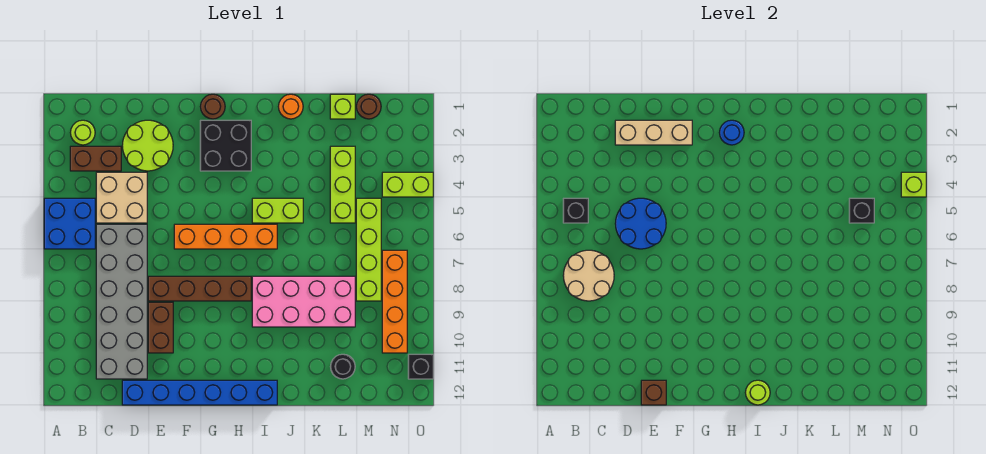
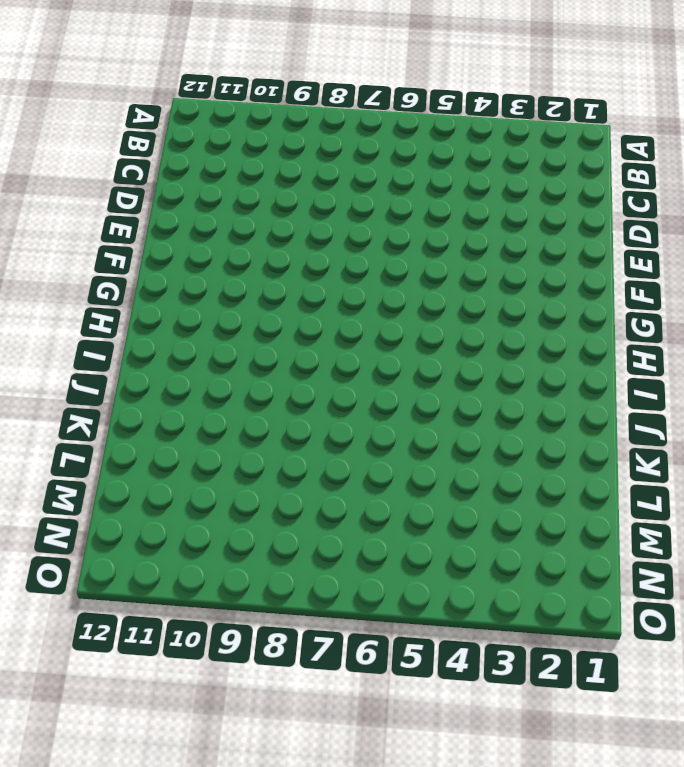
none -> blue brick A5:B6 level 1
none -> lime round brick B2 level 1
none -> brown brick B3:C3 level 1
none -> tan brick C4:D5 level 1

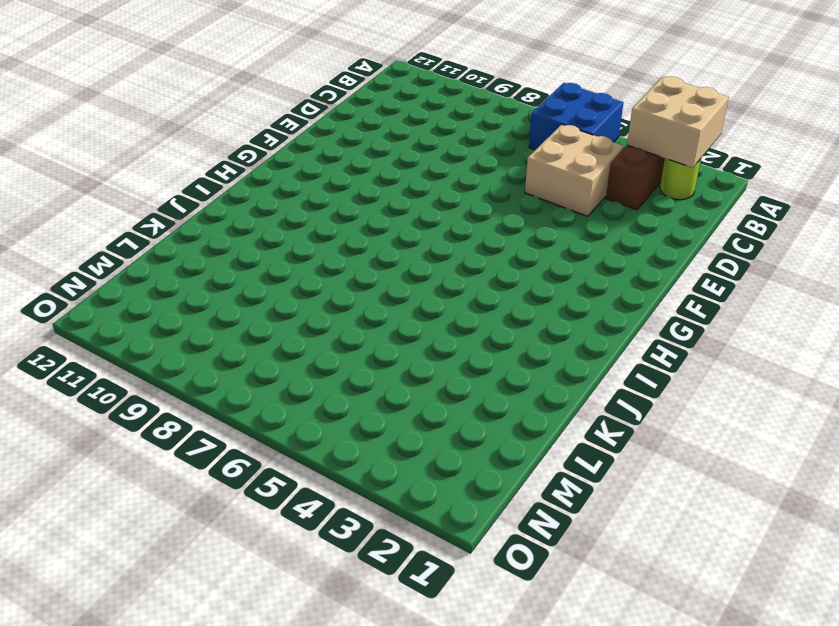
tan brick A2:B3 level 2 -> none
none -> grey brick C6:D11 level 1
none -> lime round brick D2:E3 level 1
none -> blue brick D12:I12 level 1
none -> brown brick E8:H8 level 1

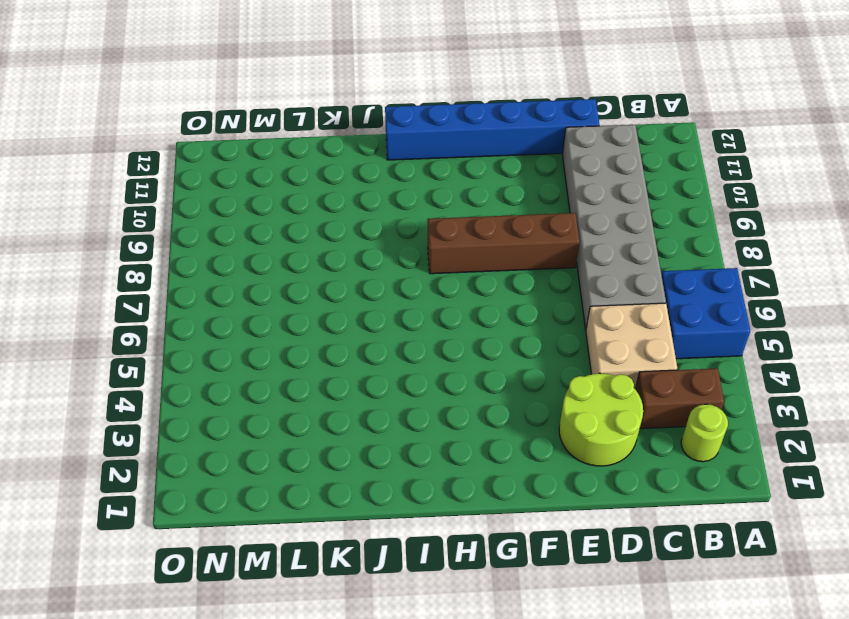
none -> brown brick E9:E10 level 1
none -> orange brick F6:I6 level 1
none -> brown round brick G1 level 1
none -> black brick G2:H3 level 1

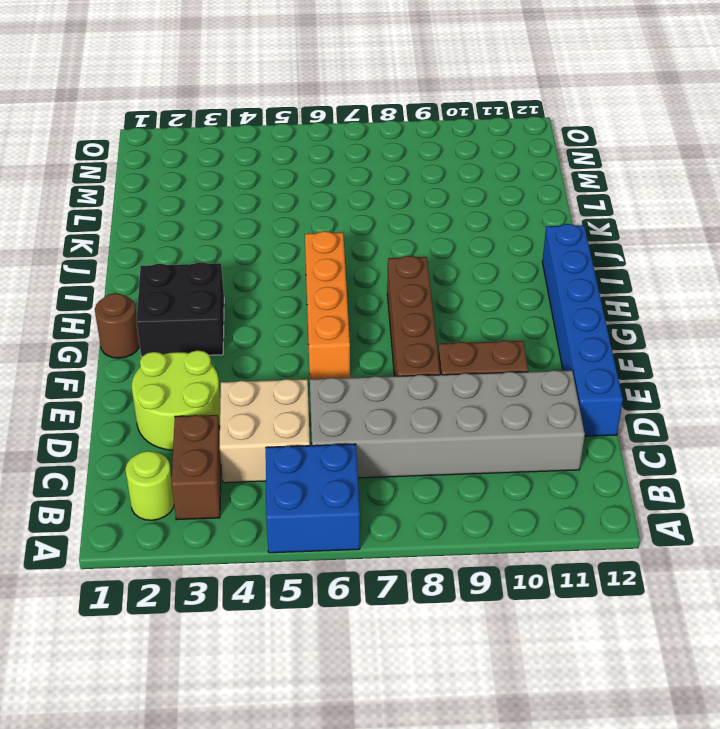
none -> lime brick I5:J5 level 1
none -> pink brick I8:L9 level 1
none -> orange round brick J1 level 1
none -> lime brick L1 level 1

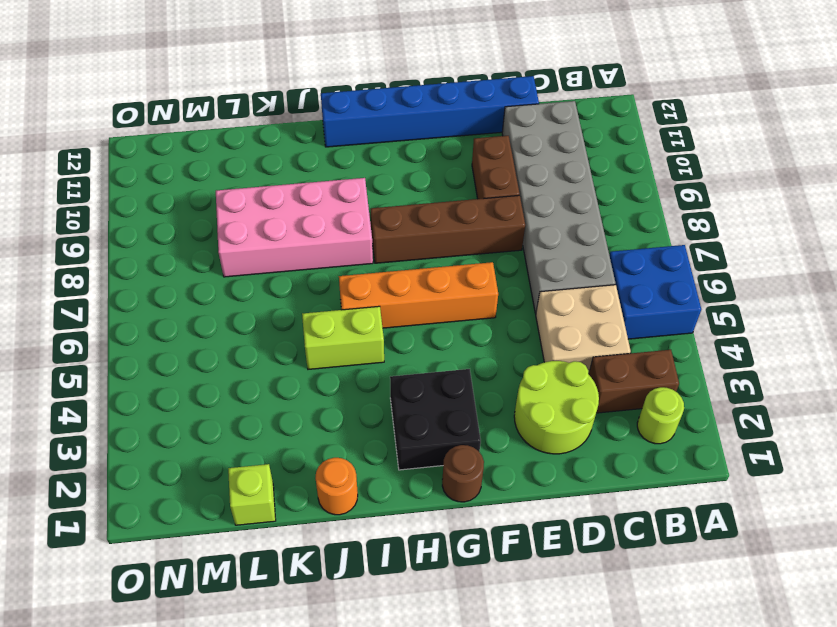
none -> lime brick L3:L5 level 1
none -> black round brick L11 level 1
none -> brown round brick M1 level 1
none -> lime brick M5:M8 level 1

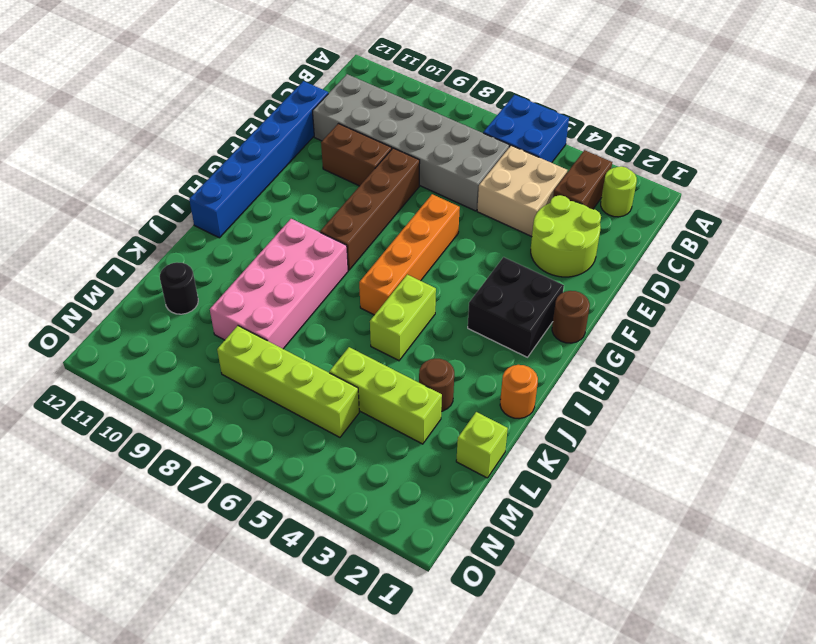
brown round brick K3 level 1 -> brown round brick M1 level 1
none -> lime brick N4:O4 level 1
none -> orange brick N7:N10 level 1
none -> black brick O11 level 1
none -> black brick B5 level 2

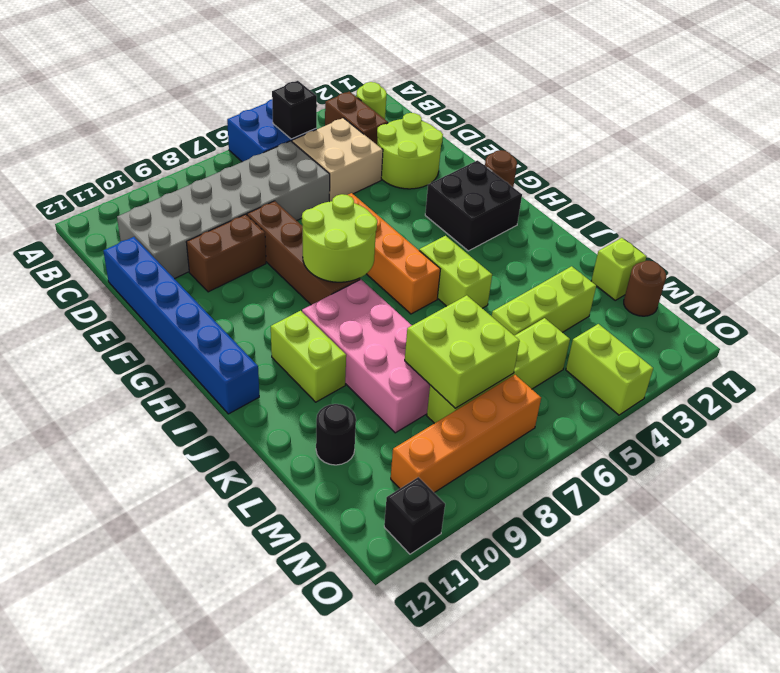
lime round brick G7:H8 level 2 -> none
lime brick I10:J10 level 1 -> none
lime brick L7:M8 level 2 -> none
none -> orange round brick J1 level 1
none -> tan round brick B7:C8 level 2
none -> tan brick D2:F2 level 2
none -> blue round brick D5:E6 level 2

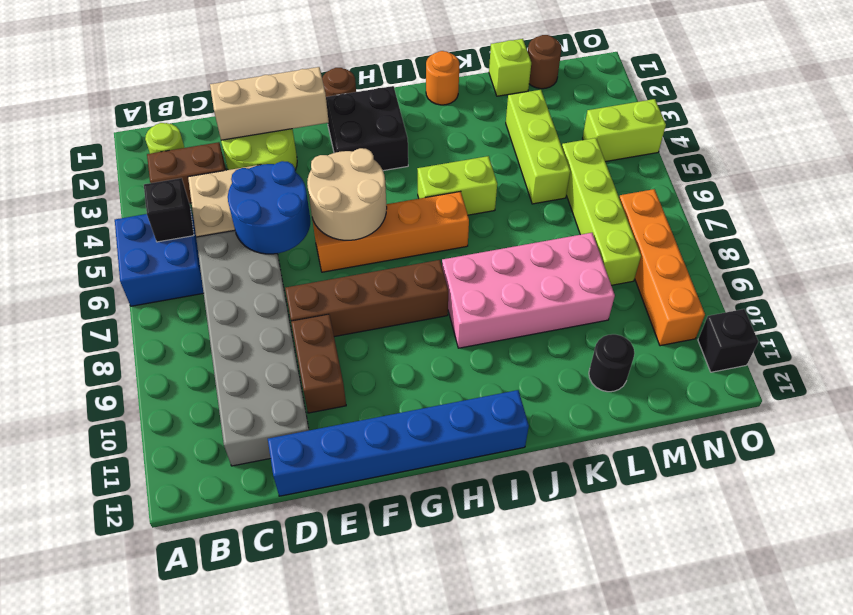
tan round brick F5:G6 level 2 -> tan round brick B7:C8 level 2
none -> brown brick E12 level 2
none -> blue round brick H2 level 2
none -> lime round brick I12 level 2
none -> black brick M5 level 2

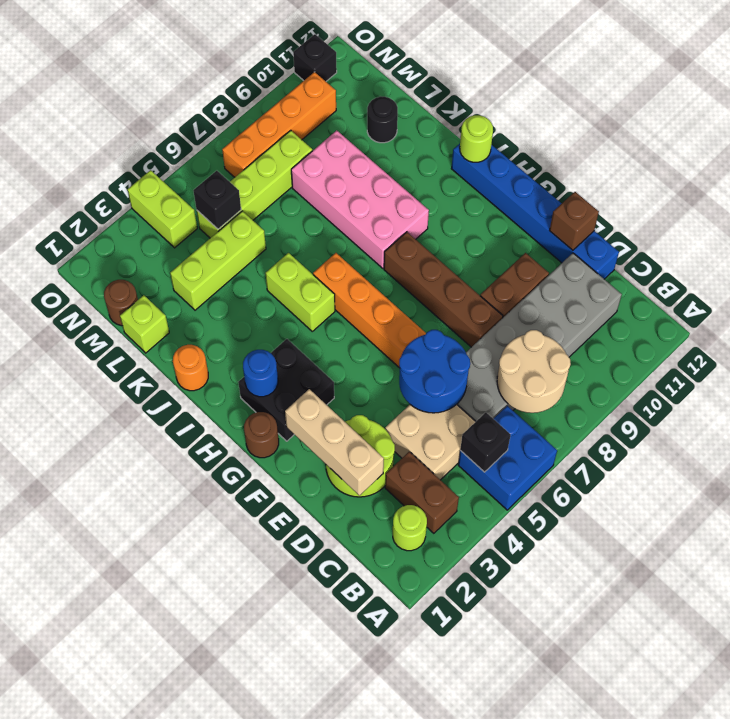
none -> lime brick O4 level 2

